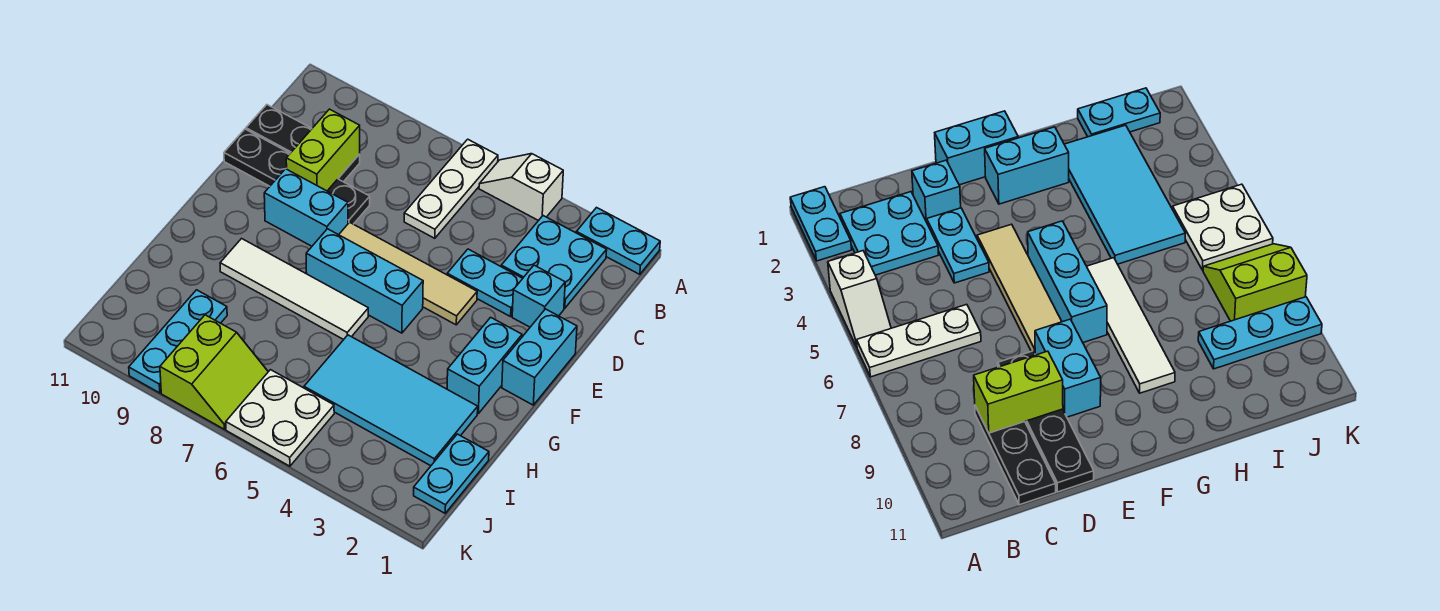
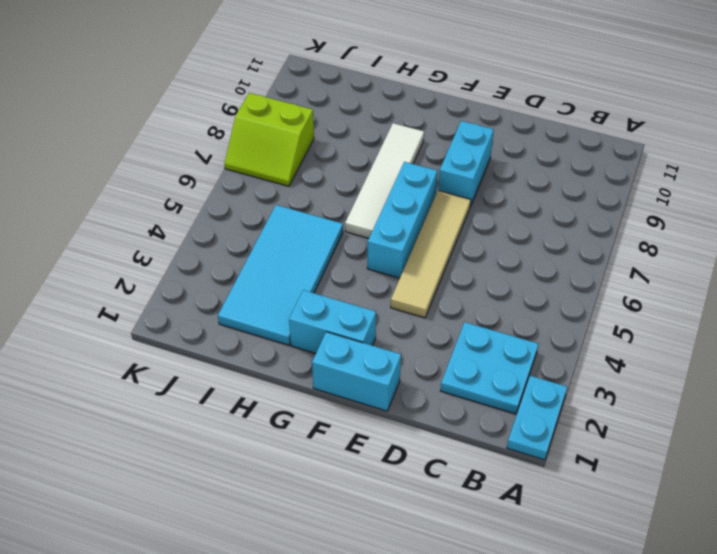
none -> white slope A4:A5 level 1 top 4
none -> white plate A6:C6 level 1
none -> black plate C9:C11 level 1

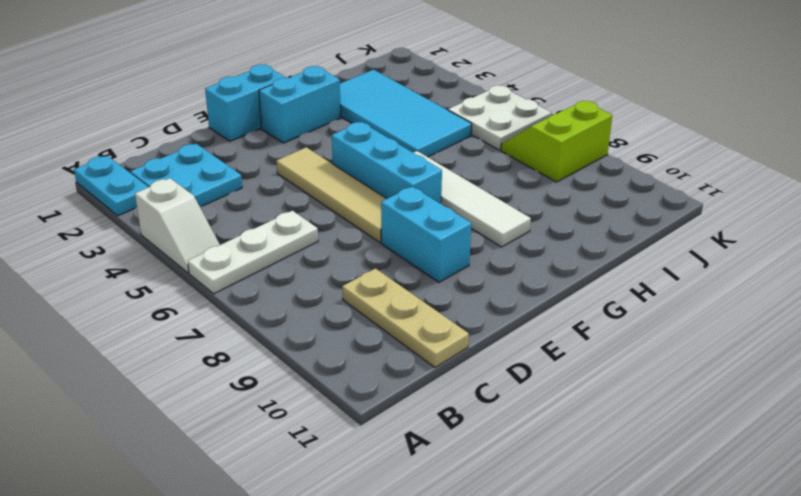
tan plate C9:C11 level 1 -> black plate C9:C11 level 1
none -> cyan brick D2 level 1
none -> cyan plate D3:D4 level 1
none -> black plate D8:D11 level 1

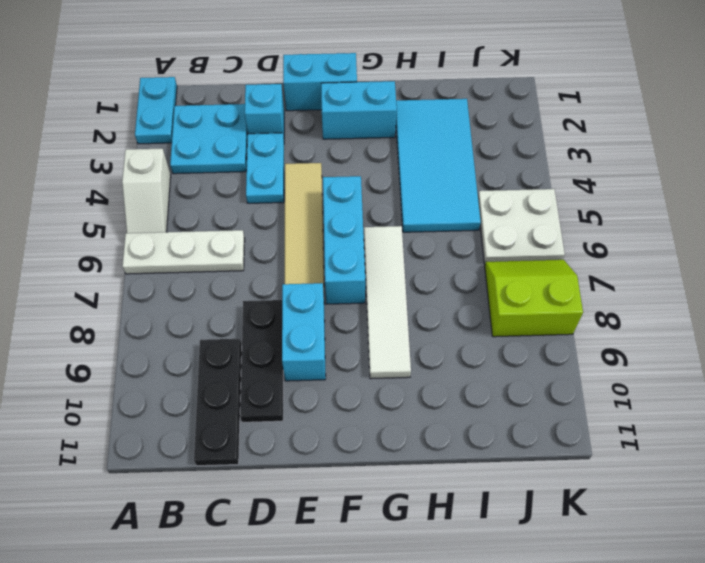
black plate D8:D10 level 1 -> black plate D8:D11 level 1
none -> cyan plate I1:J1 level 1
none -> cyan plate I9:K9 level 1
none -> lime brick C9:D9 level 2

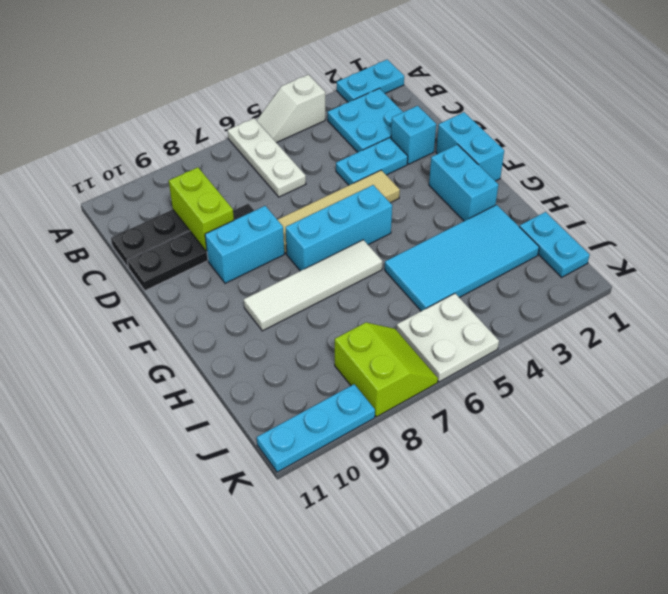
cyan plate K9:K11 level 1 -> cyan plate I9:K9 level 1

